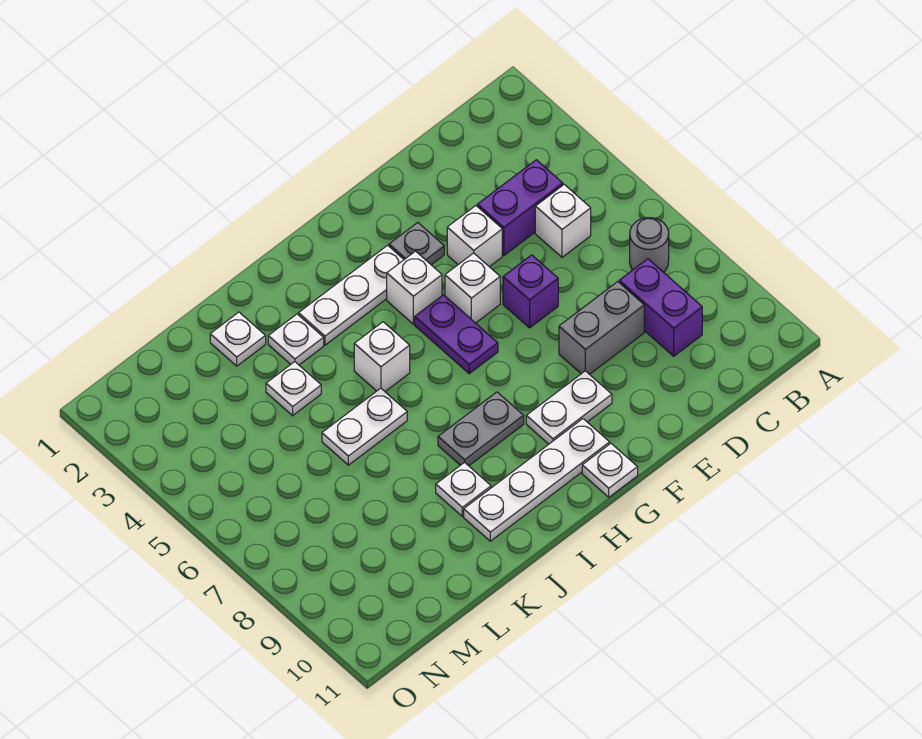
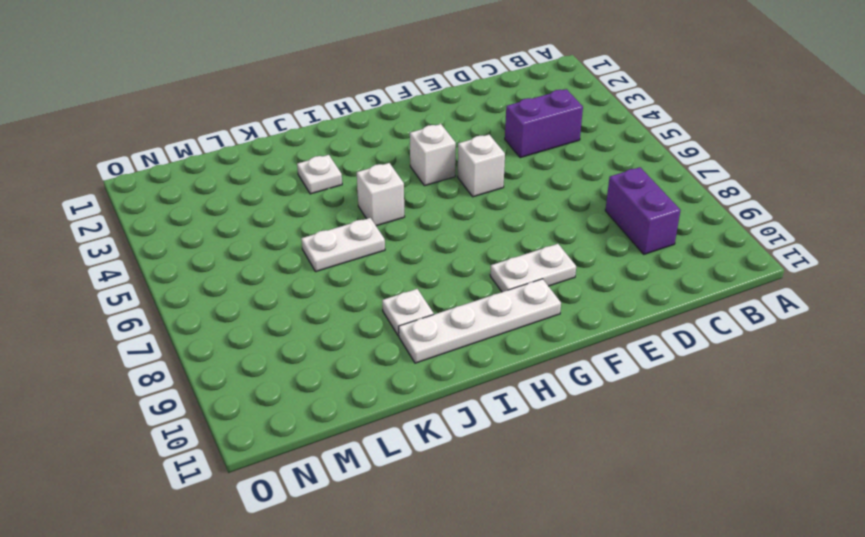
none -> grey round brick B7 level 1
none -> white brick C5 level 1
none -> grey brick D8:E8 level 1

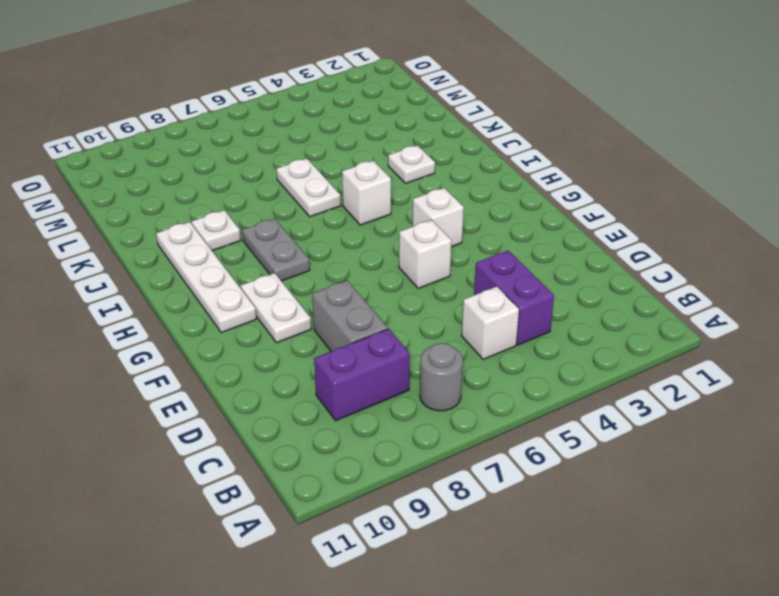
none -> white brick E4 level 1
none -> purple brick E6 level 1
none -> grey plate F3 level 1

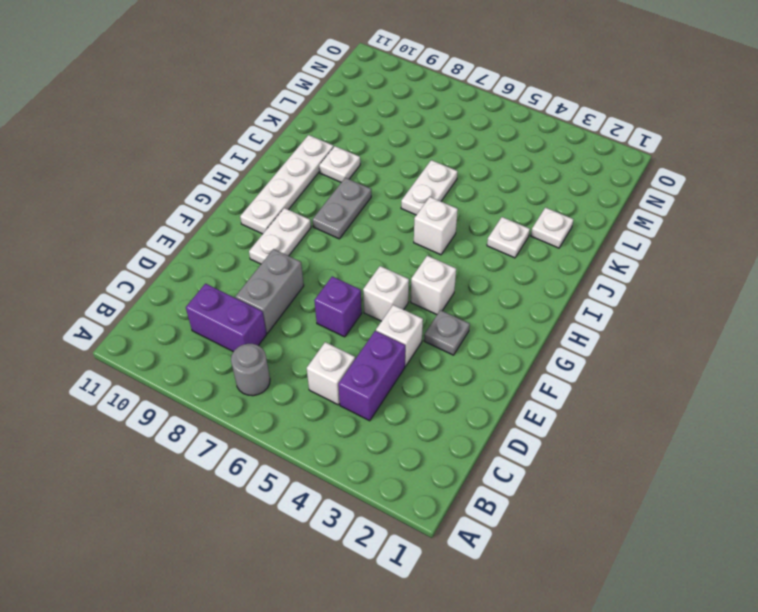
none -> white plate G3:I3 level 1
none -> purple plate G5:G6 level 1
none -> white plate G11 level 1

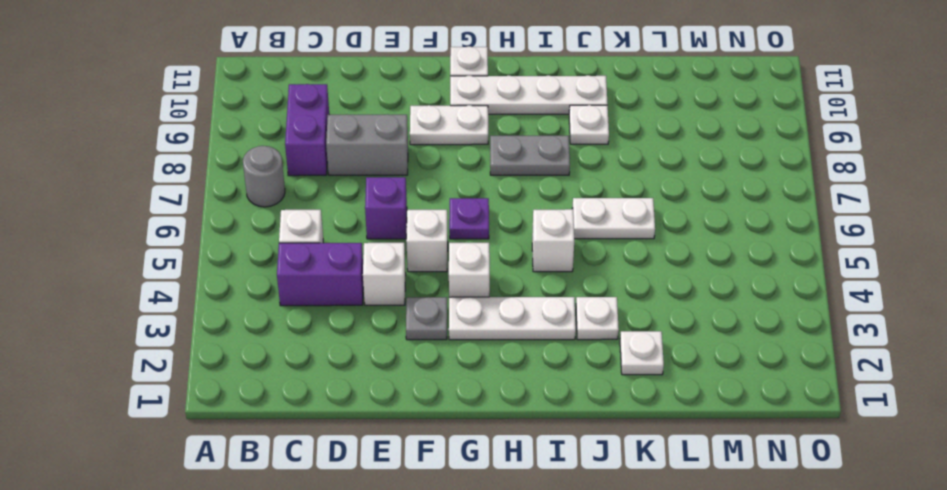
purple plate G6 level 1 -> purple plate G5:G6 level 1
none -> white plate K4 level 1

